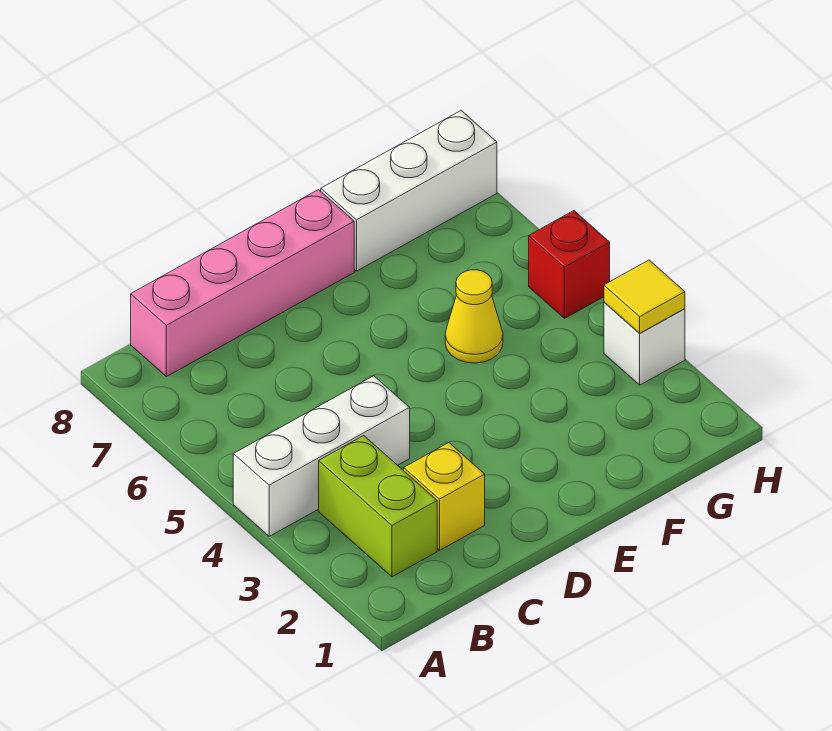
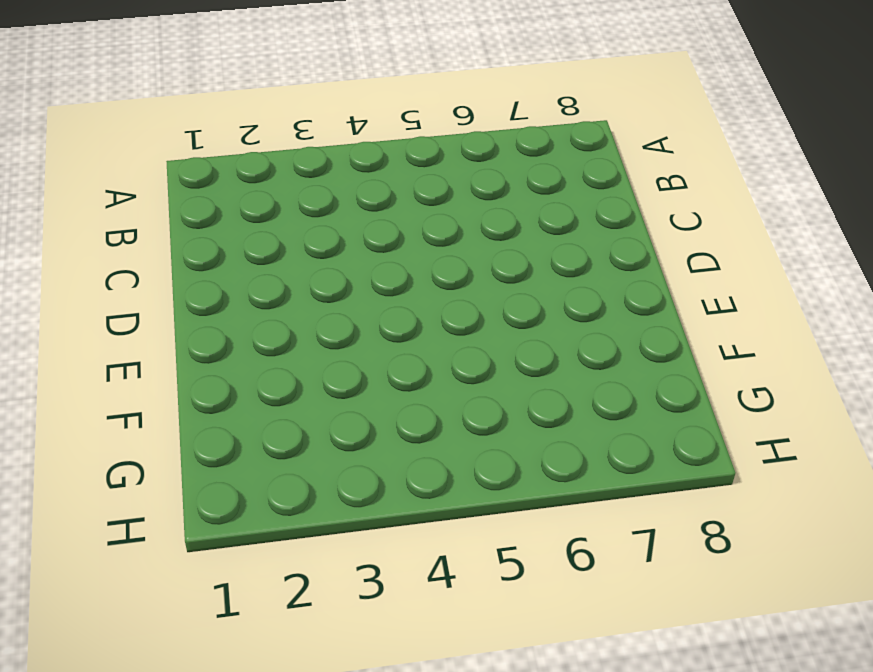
none -> white brick A4:C4 level 1
none -> lime brick B2:B3 level 1

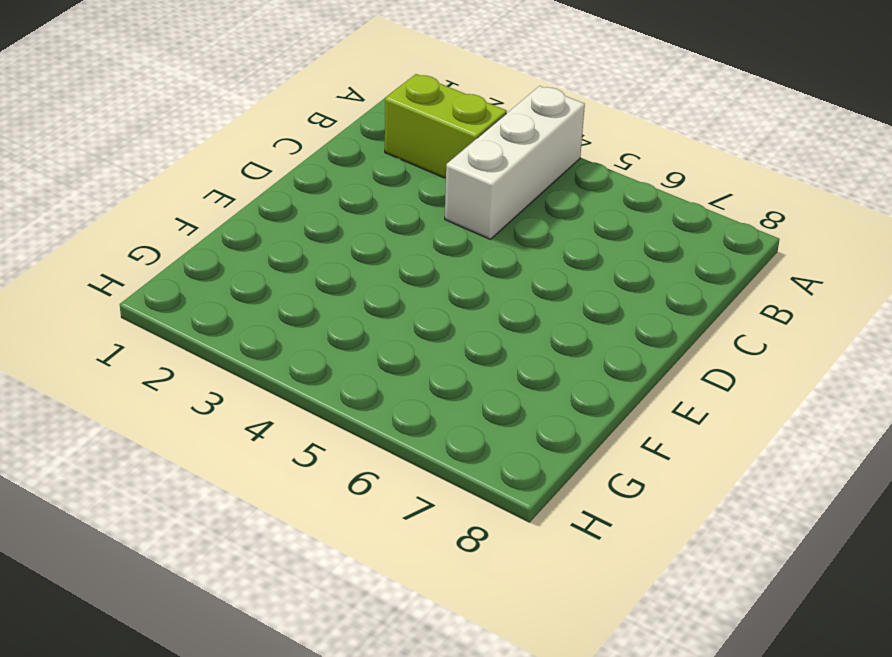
none -> pink brick B8:E8 level 1
none -> yellow brick C2 level 1

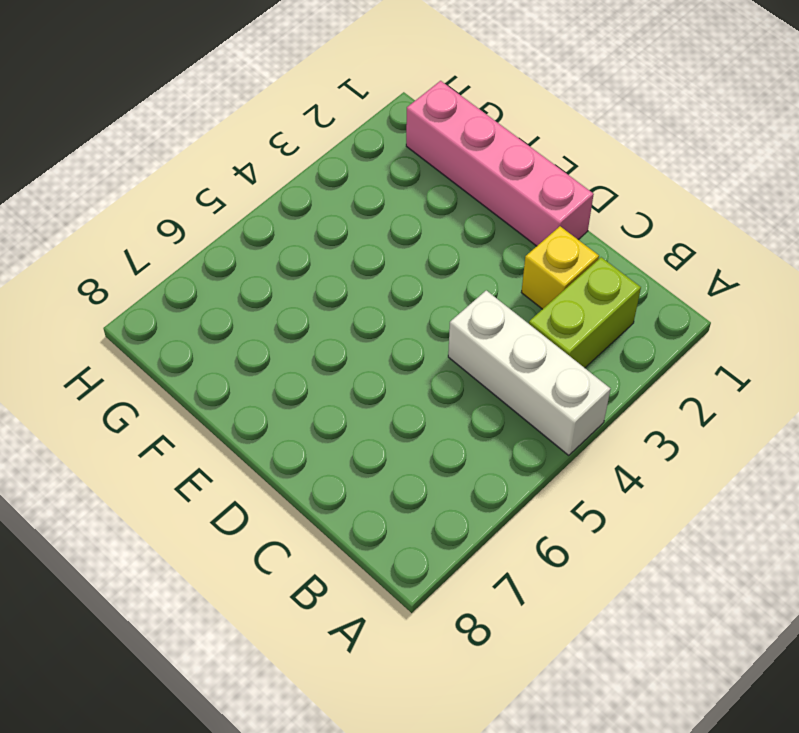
pink brick D1:G1 level 1 -> pink brick B8:E8 level 1
none -> yellow cone F5 level 1
none -> white brick F8:H8 level 1

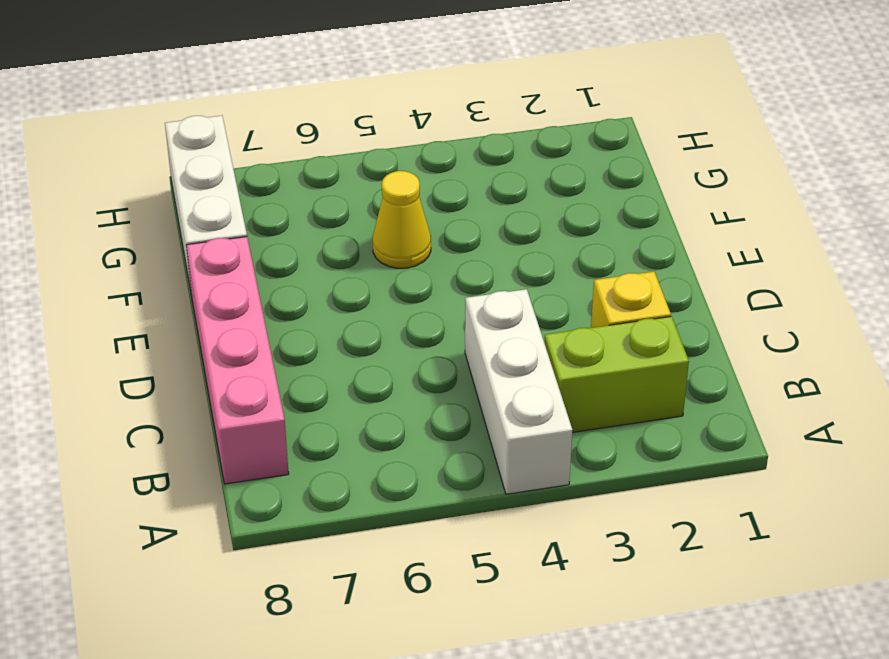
none -> white brick H3 level 1
none -> red brick H5 level 1

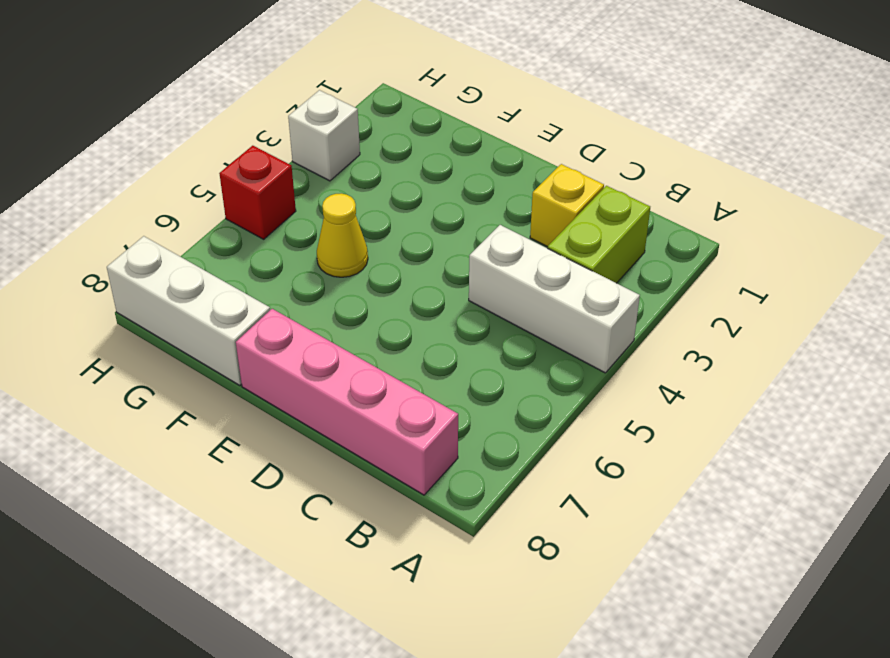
none -> yellow tile H3 level 2

